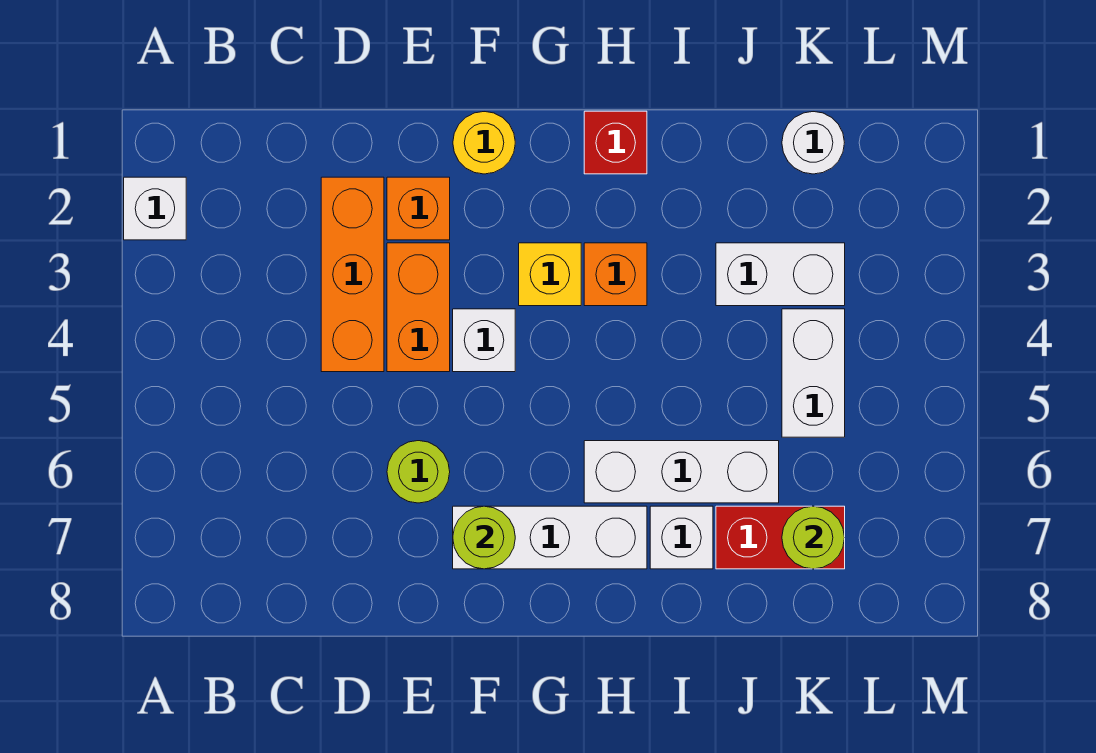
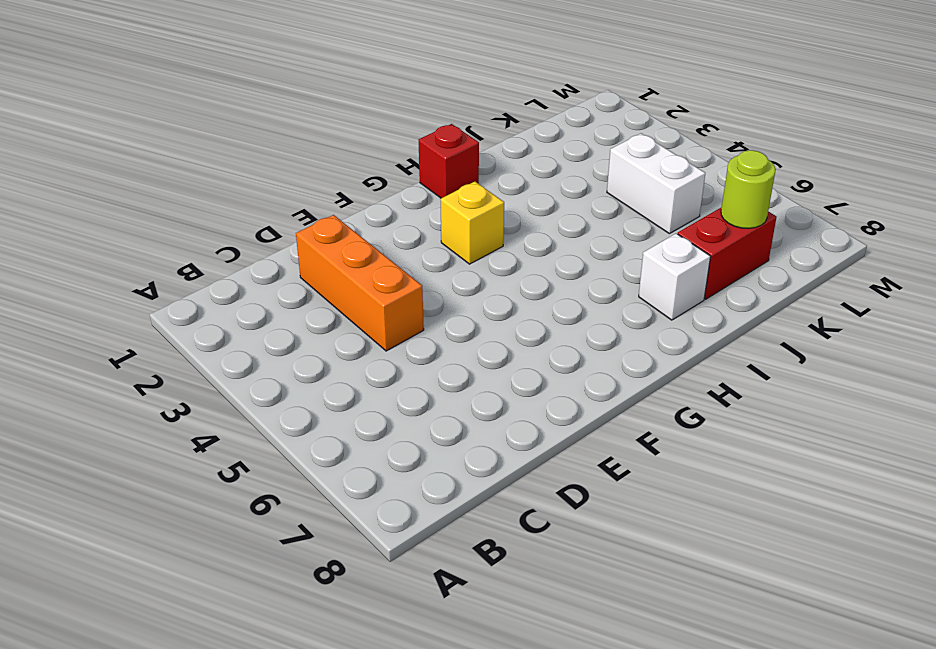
none -> white brick A2 level 1
none -> orange brick E2 level 1
none -> orange brick E3:E4 level 1

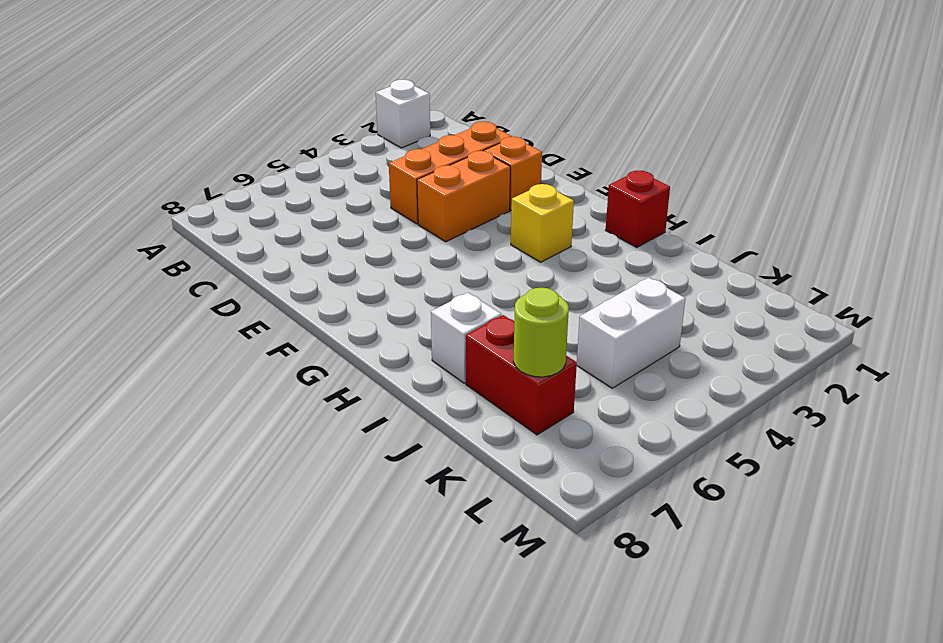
none -> lime round brick E6 level 1
none -> yellow round brick F1 level 1
none -> white brick F4 level 1

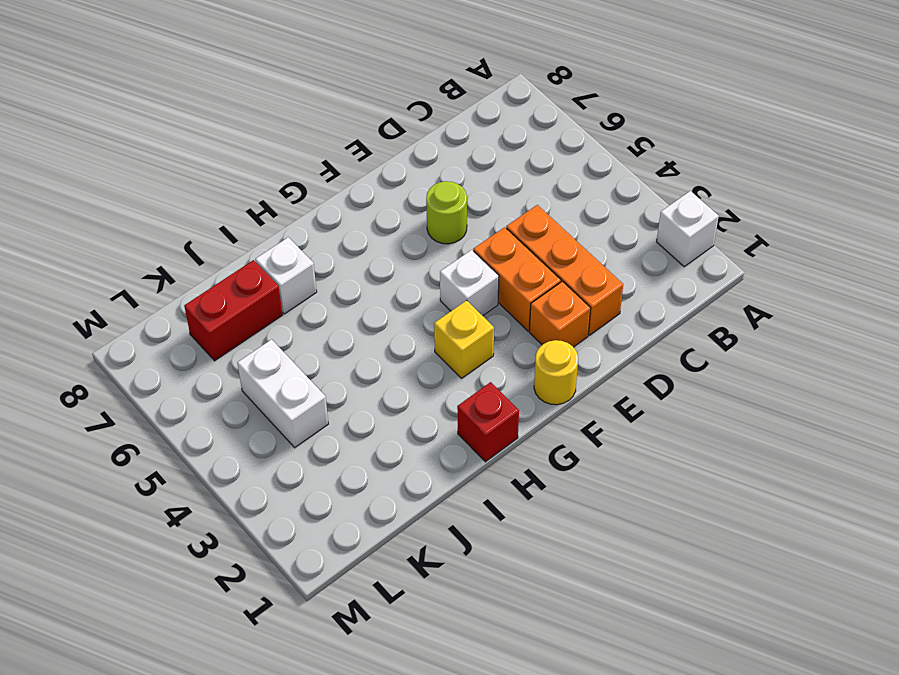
none -> white brick F7:H7 level 1
none -> orange brick H3 level 1
none -> white brick H6:J6 level 1

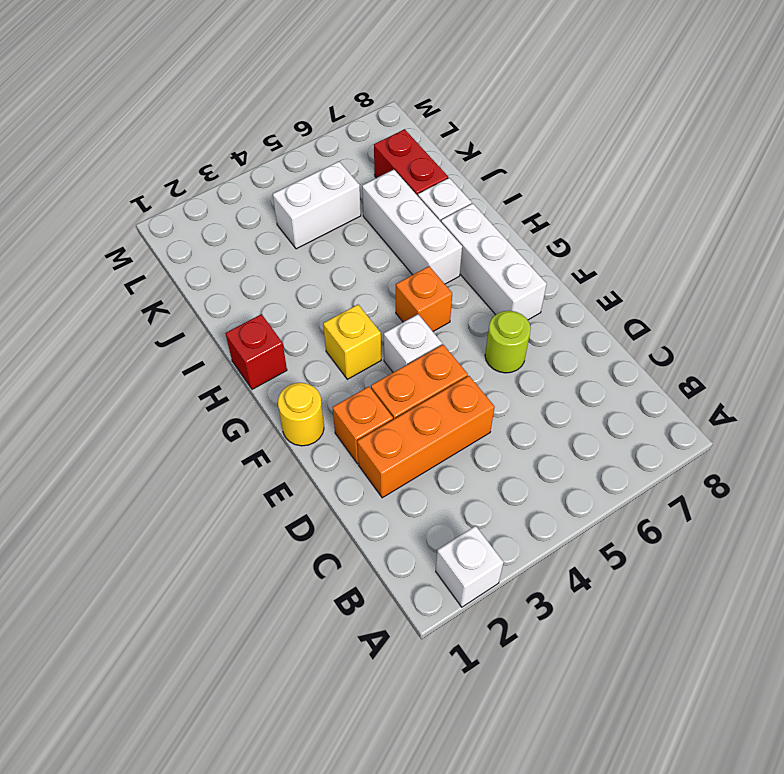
orange brick G5 level 1 -> orange brick H3 level 1
none -> white brick J3:K3 level 1
none -> white round brick K1 level 1
none -> lime round brick F7 level 2

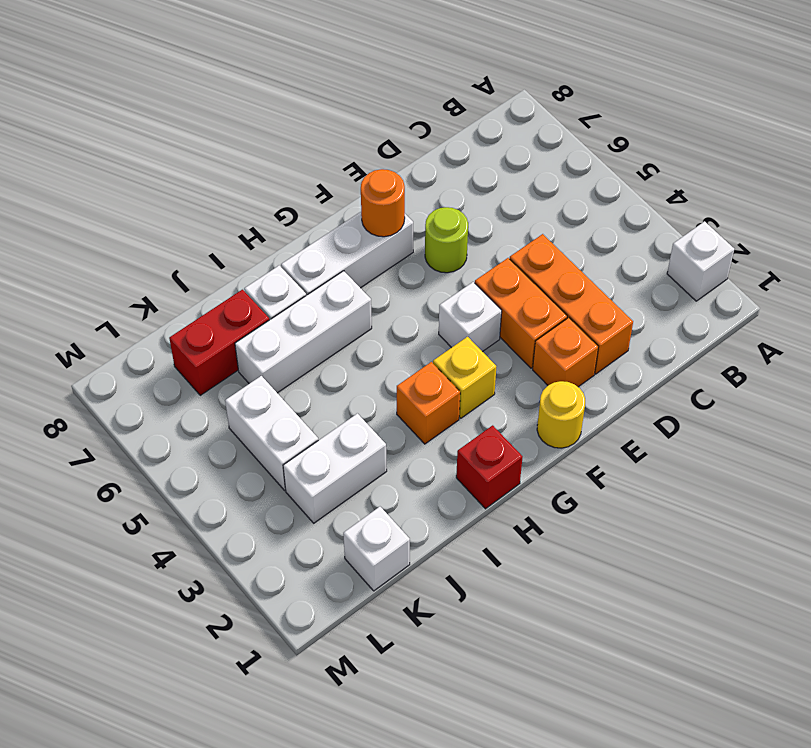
orange round brick F7 level 2 -> lime round brick F7 level 2
white brick K1 level 1 -> white round brick K1 level 1
none -> lime round brick K7 level 2

